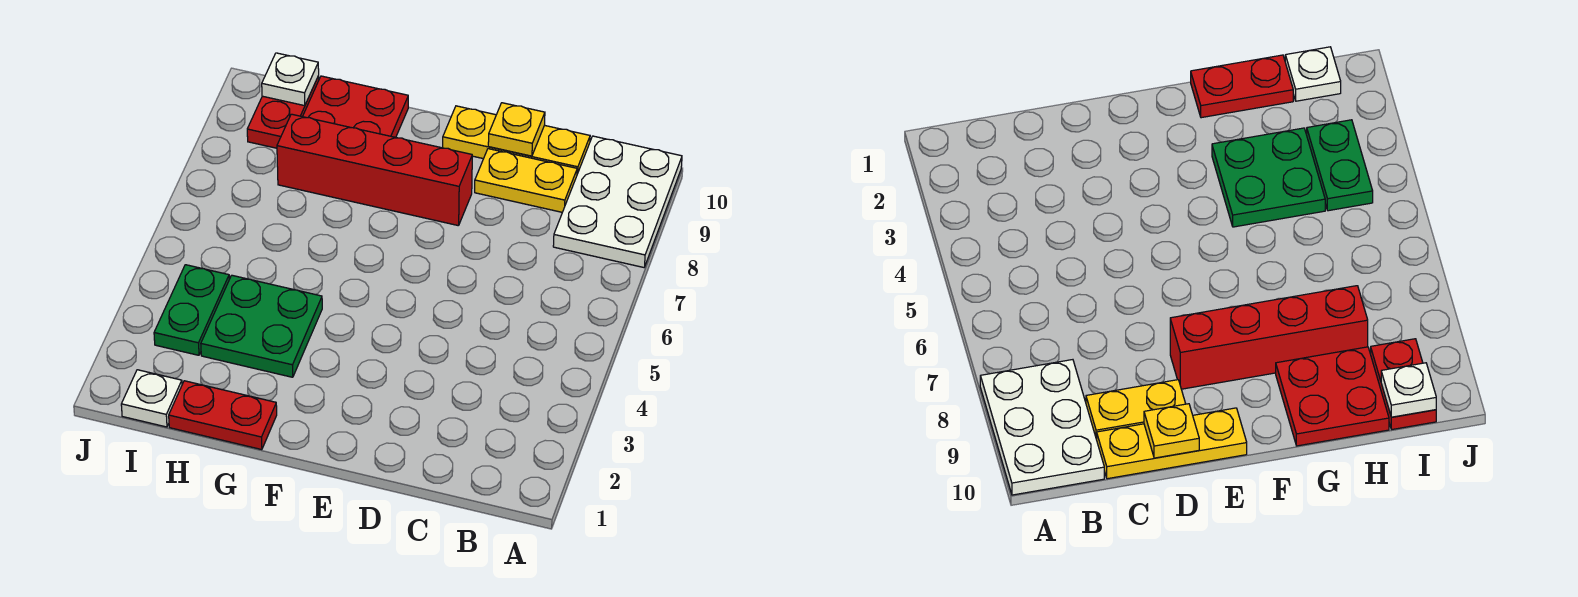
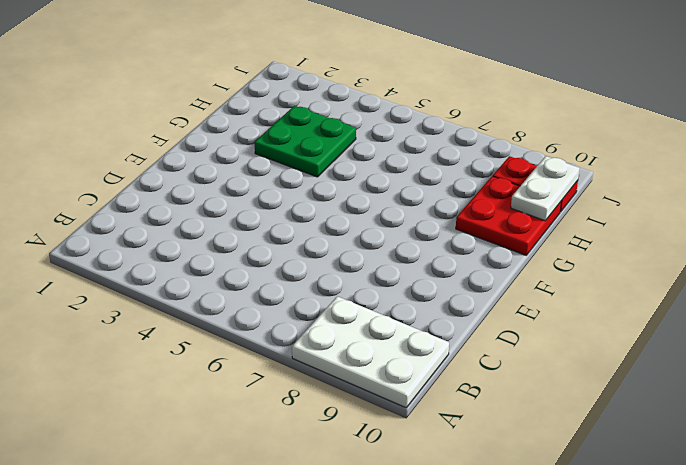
white plate H10:I10 level 2 -> white plate I10 level 2
none -> yellow plate C9:D9 level 1
none -> yellow plate C10:E10 level 1
none -> red brick E8:H8 level 1

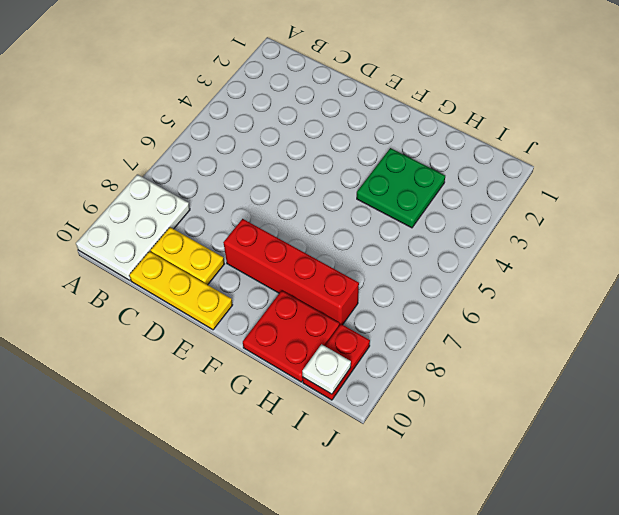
none -> red plate G1:H1 level 1
none -> white plate I1 level 1
none -> green plate I3:I4 level 1

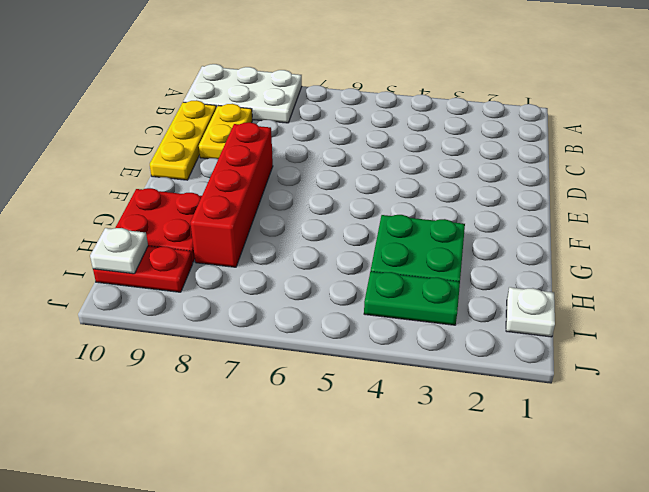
none -> red plate G1:H1 level 1
none -> yellow plate D10 level 2

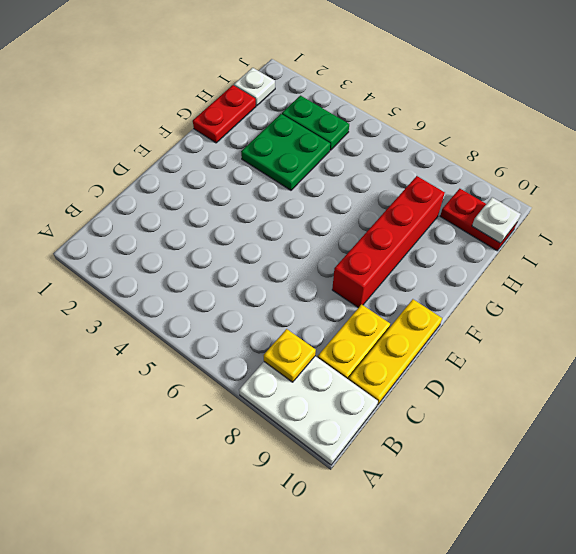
yellow plate B8 level 2 -> yellow plate D10 level 2
none -> red plate G9:H10 level 1

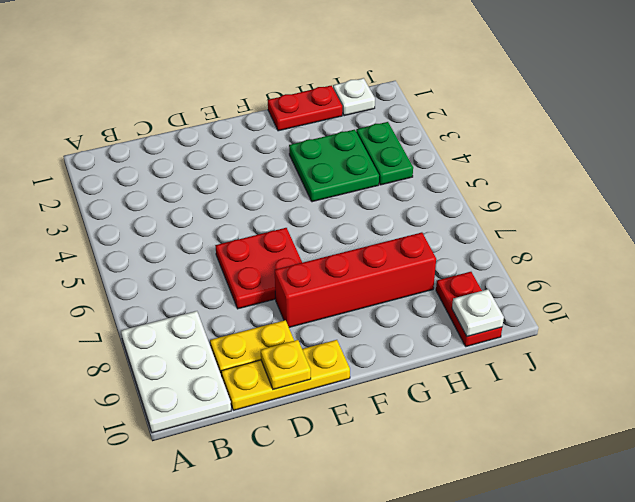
red plate D6:E7 level 1 -> red plate G9:H10 level 1

